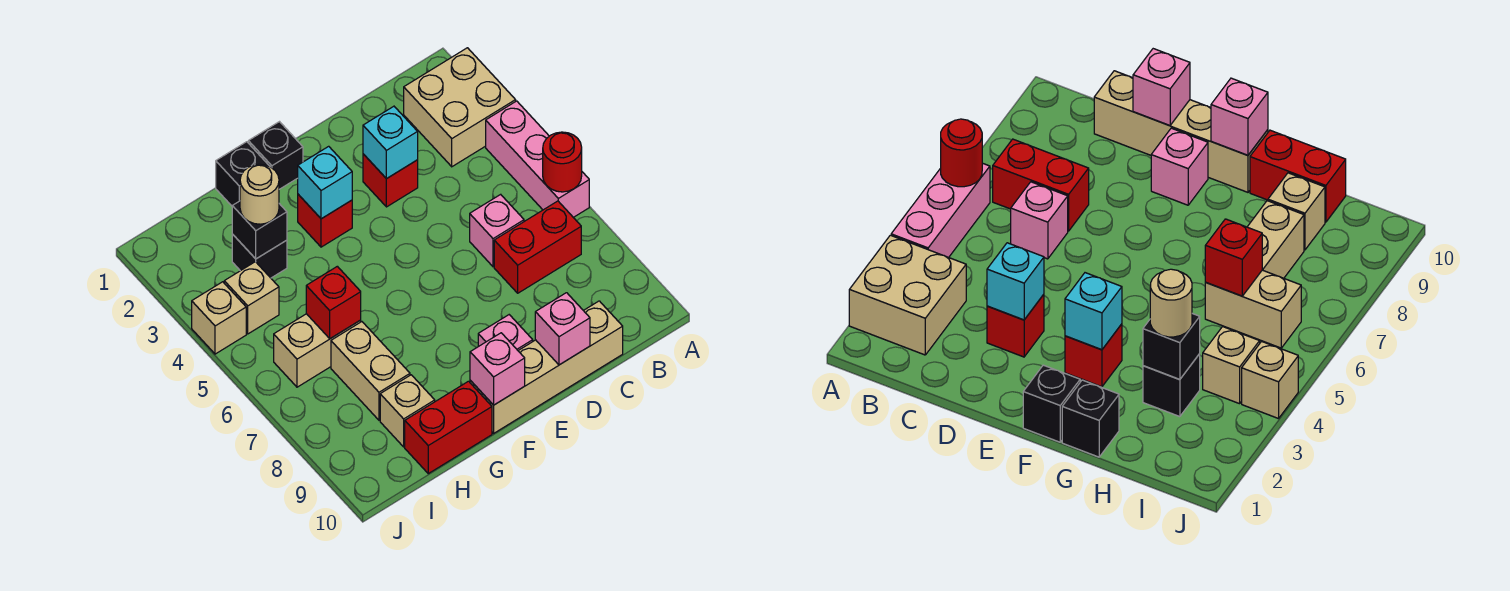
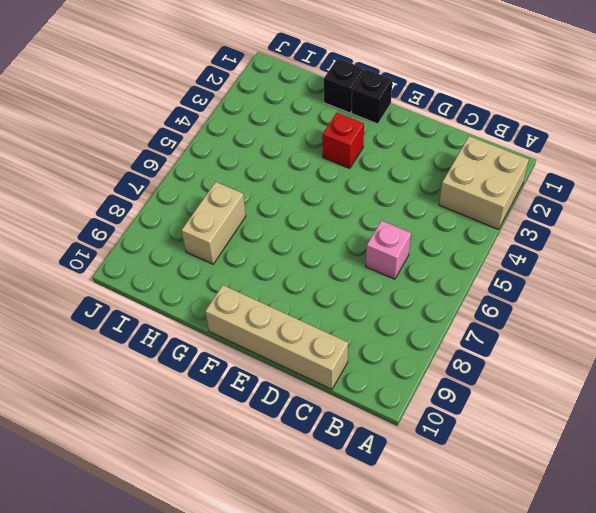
none -> pink brick A4:A6 level 1
none -> red brick B7:C7 level 1
none -> red brick D3 level 1

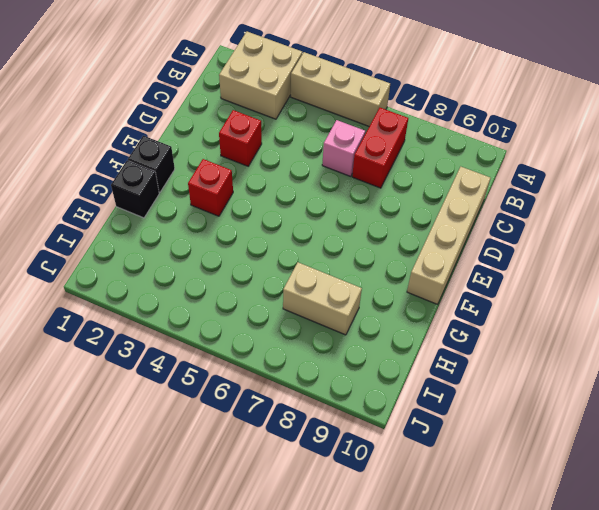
tan brick A4:A6 level 1 -> pink brick A4:A6 level 1
none -> pink brick E9 level 1
none -> red brick G10:H10 level 1
none -> black brick H3 level 1

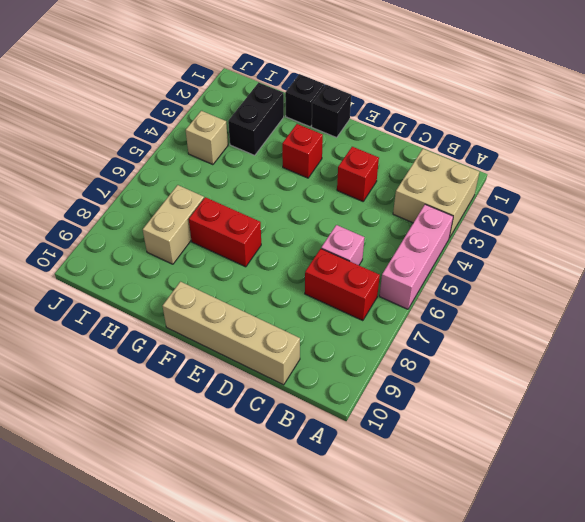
red brick F7:G7 level 1 -> red brick G10:H10 level 1
black brick H2:H3 level 1 -> black brick H3 level 1
none -> pink brick E9 level 1
none -> tan brick H6:I6 level 1
none -> tan brick H9 level 1

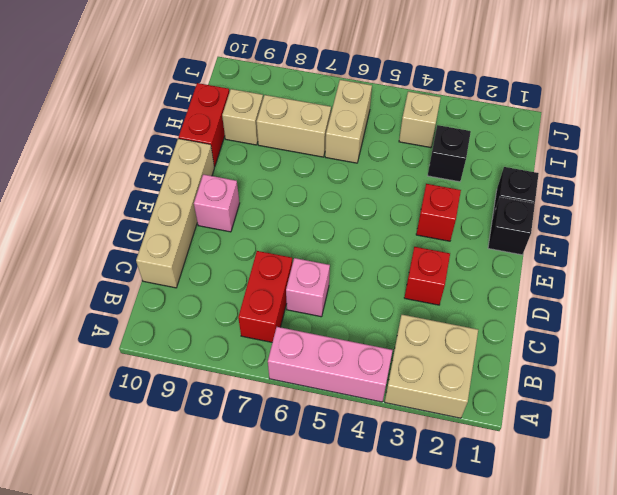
none -> tan brick J4 level 1
none -> red round brick A6 level 2
none -> cyan brick D3 level 2

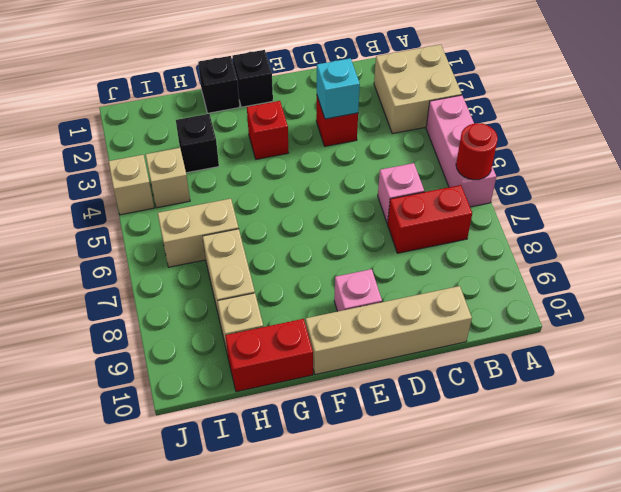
none -> pink brick D10 level 2
none -> cyan brick F3 level 2
none -> pink brick F10 level 2

